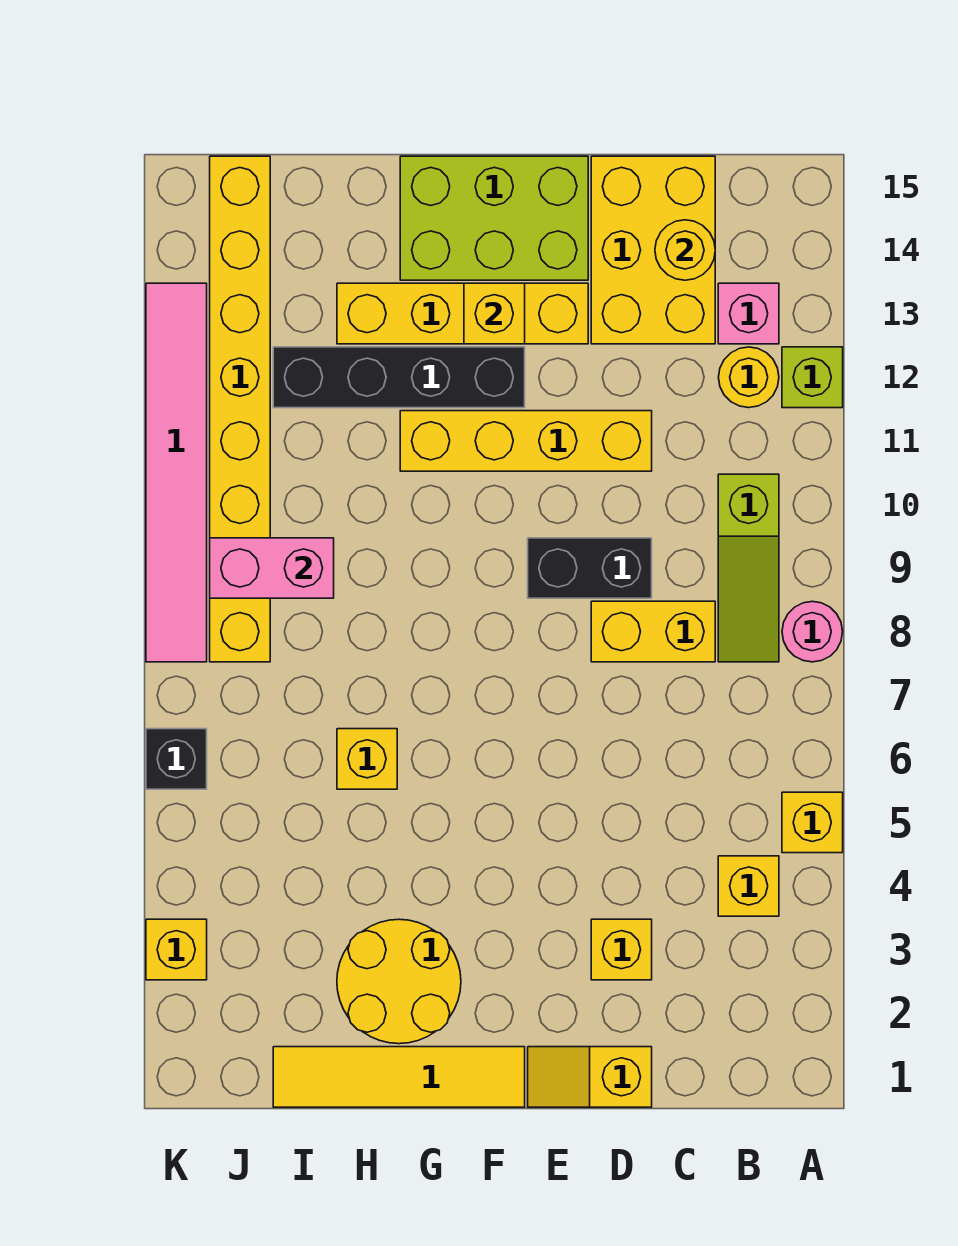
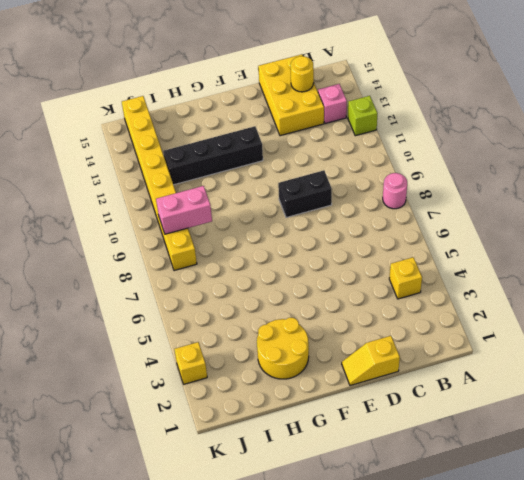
none -> yellow brick A5 level 1
none -> lime slope B8:B10 level 1 top 10
none -> yellow round brick B12 level 1

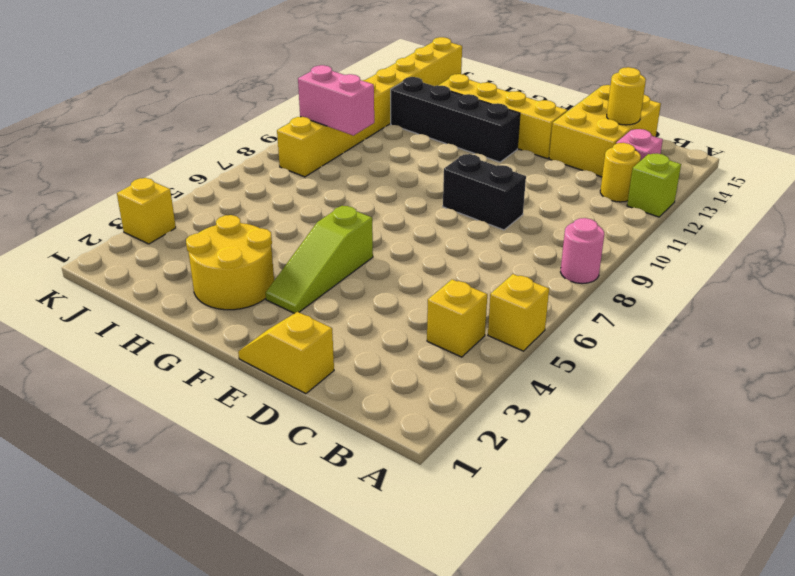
lime slope F3:F5 level 1 top 5 -> lime slope B8:B10 level 1 top 10
none -> yellow brick C8:D8 level 1
none -> yellow brick D3 level 1
none -> yellow brick D11:G11 level 1

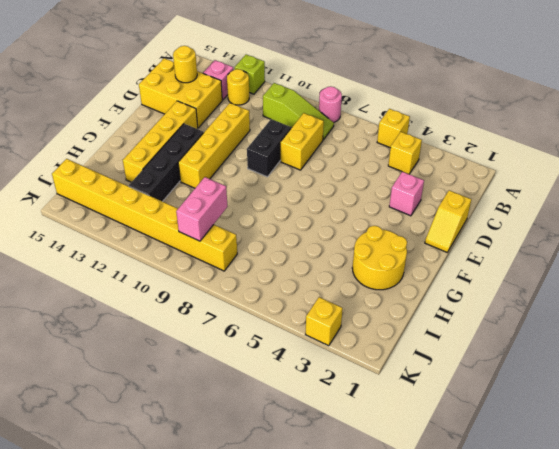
pink brick D3 level 1 -> yellow brick D3 level 1
none -> lime brick E14:G15 level 1
none -> yellow tile F1:I1 level 1
none -> yellow brick H6 level 1

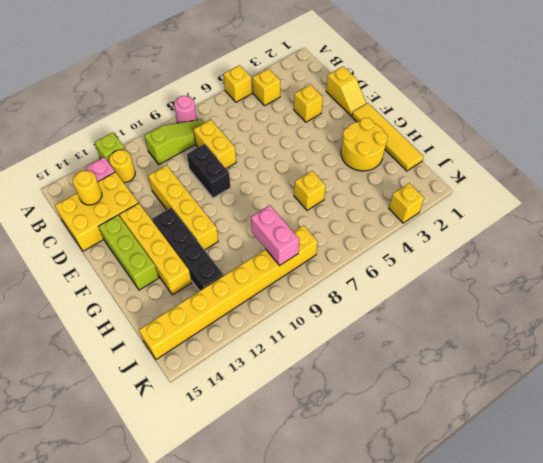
lime brick E14:G14 level 1 -> lime brick E14:G15 level 1
none -> black brick K6 level 1
none -> pink tile K8:K13 level 1
none -> yellow brick F13 level 2

